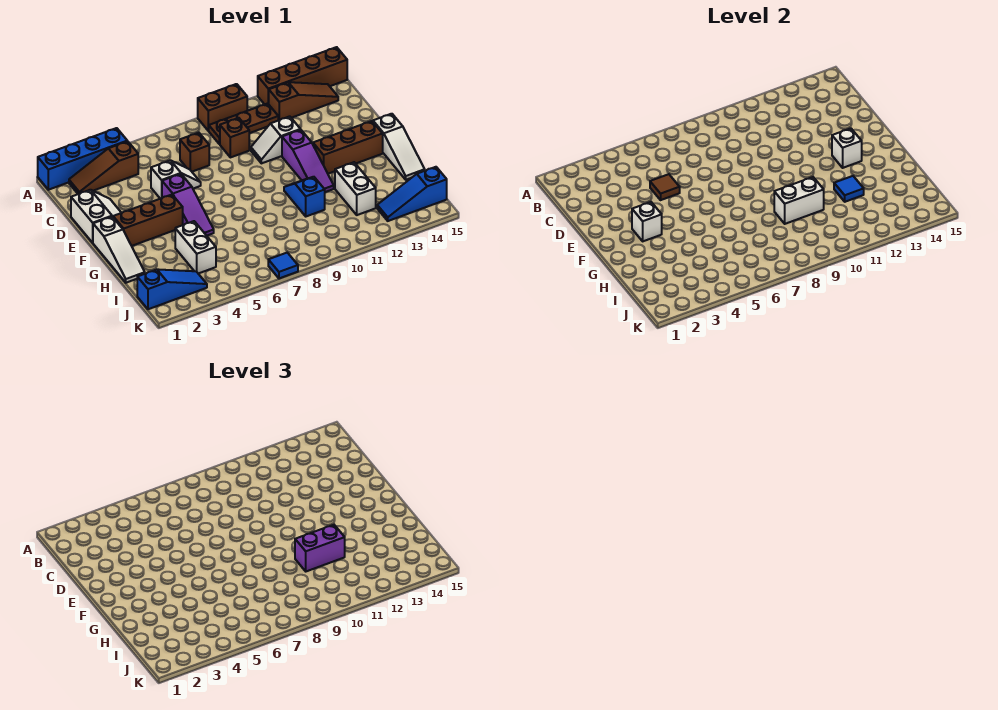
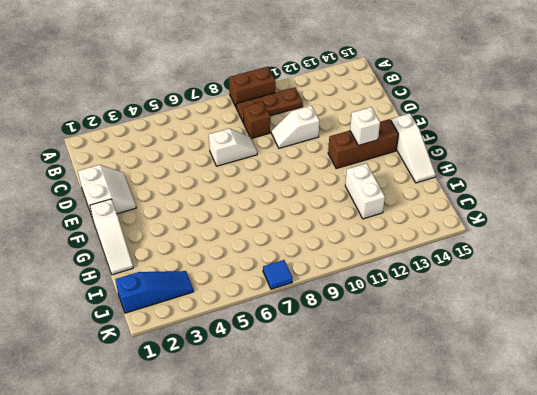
white slope D7:D8 level 1 top 7 -> white slope D5:D6 level 1 top 5
none -> blue brick A1:A4 level 1
none -> brown brick A12:A15 level 1
none -> brown slope B2:B4 level 1 top 4

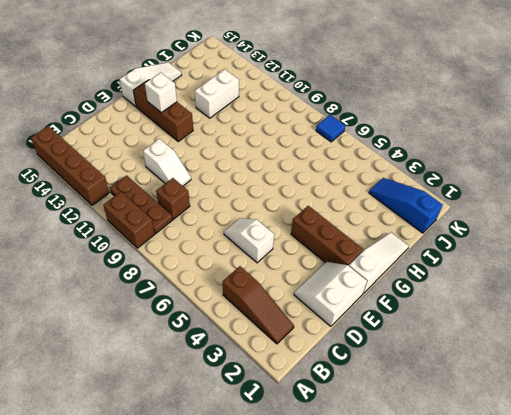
none -> blue brick A1:A4 level 1
none -> brown slope B12:B14 level 1 top 12
none -> brown brick C7 level 1

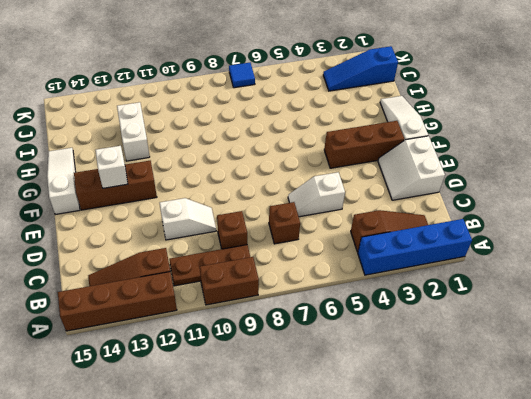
none -> purple slope E5:G5 level 1 top E
none -> purple slope E11:G11 level 1 top E
none -> blue slope G10:H10 level 1 top H

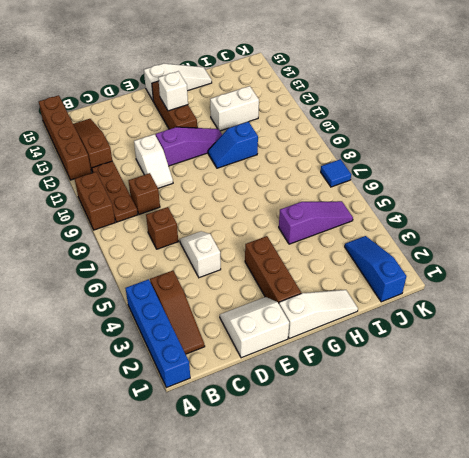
purple slope H5:J5 level 1 top H -> purple slope E5:G5 level 1 top E
none -> white brick H4:I4 level 1
none -> blue slope J13:J15 level 1 top 15
none -> brown tile D5 level 2

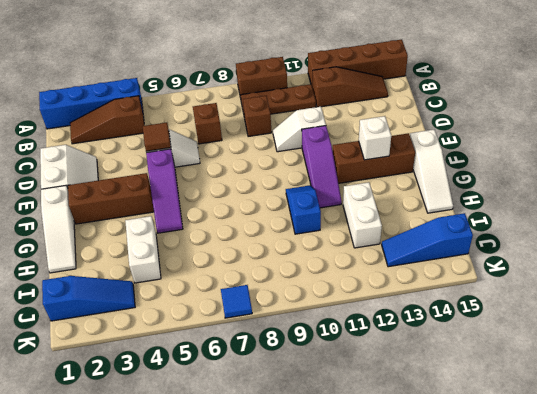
none -> white brick F3 level 2
none -> white brick H9:H10 level 2
none -> blue tile H12 level 2

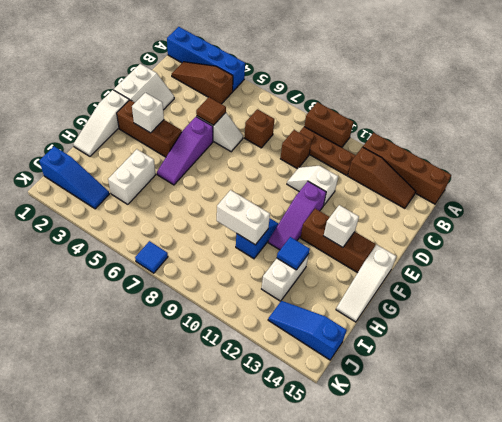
none -> purple brick H10:H11 level 3

